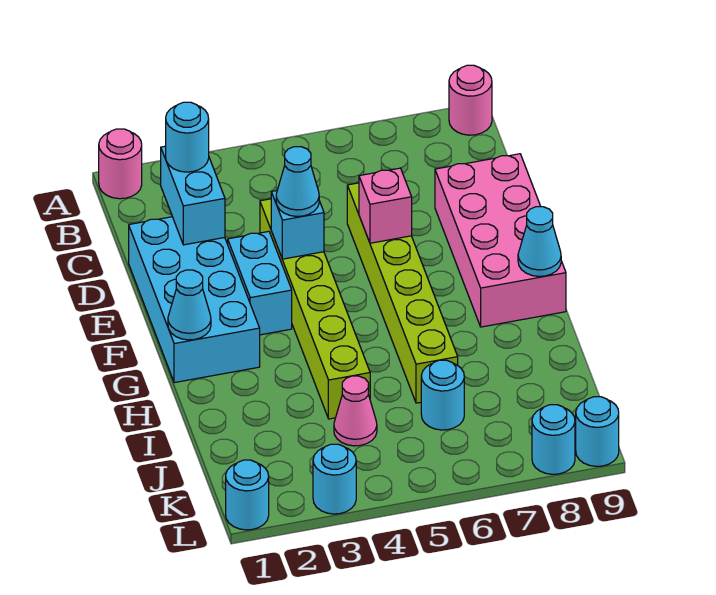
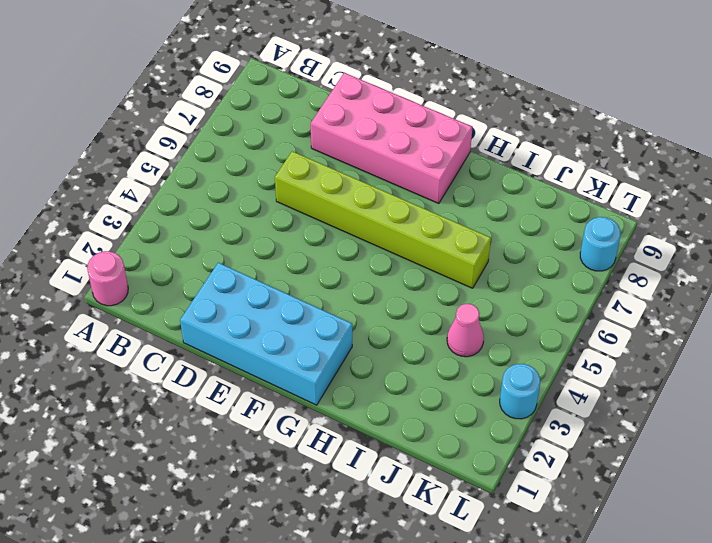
none -> pink round brick A9 level 1
none -> lime brick D4:I4 level 1
none -> cyan brick E3:F3 level 1

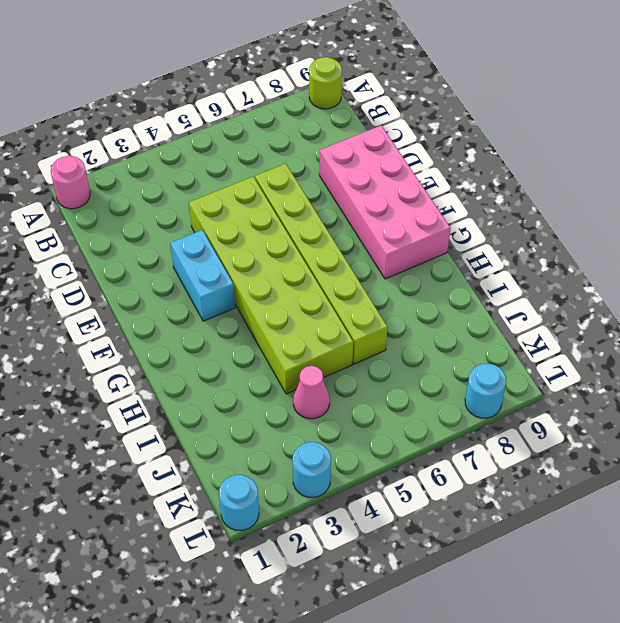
lime round brick A9 level 1 -> pink round brick A9 level 1
lime brick D4:I5 level 1 -> lime brick D4:I4 level 1
none -> cyan brick D1:G2 level 1
none -> cyan round brick J6 level 1
none -> cyan round brick L9 level 1

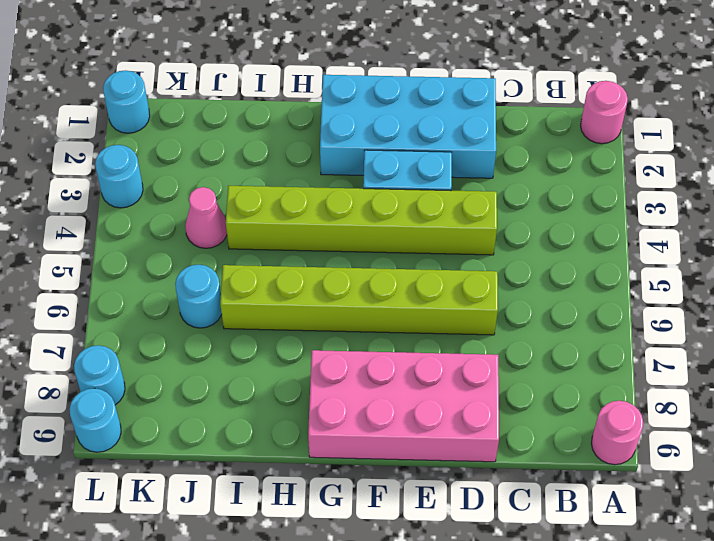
none -> cyan brick C2:D2 level 2
none -> cyan brick E4 level 2
none -> pink brick E6 level 2

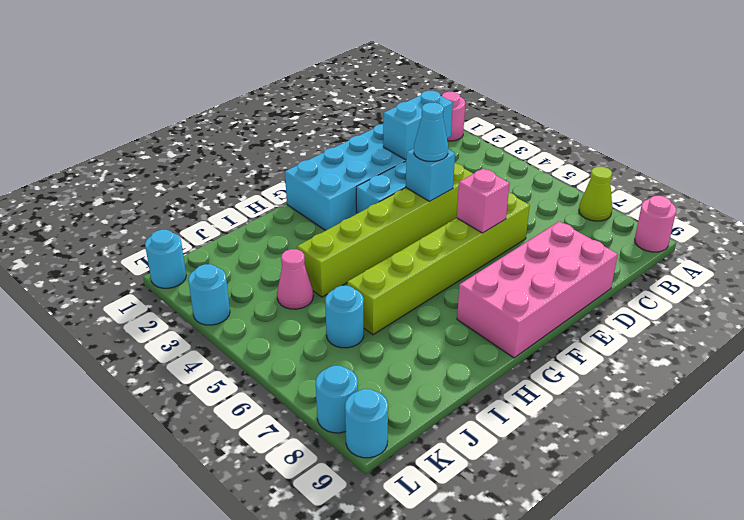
lime cone A7 level 1 -> none
none -> cyan cone G1 level 2
none -> cyan cone G9 level 2
none -> cyan round brick C2 level 3

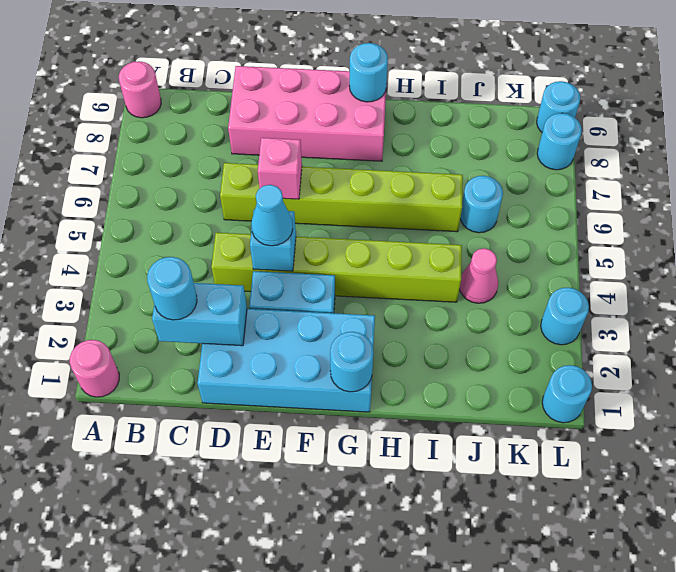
cyan round brick G1 level 2 -> cyan cone G1 level 2
cyan round brick G9 level 2 -> cyan cone G9 level 2

